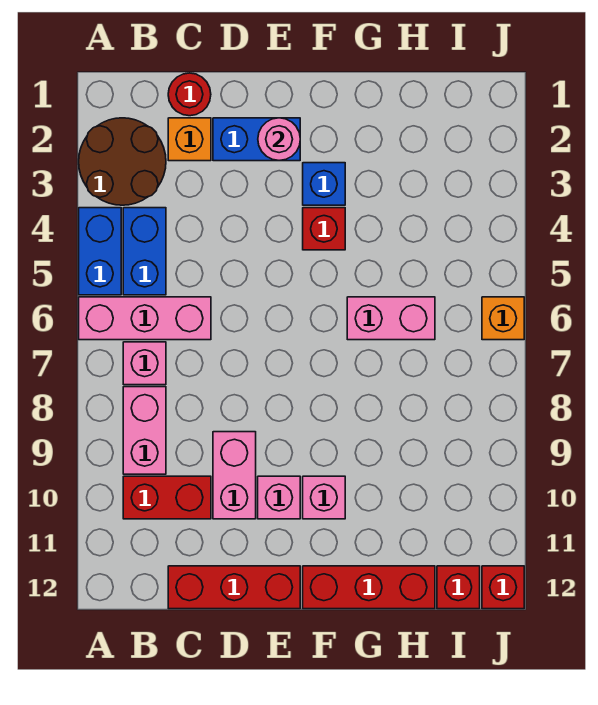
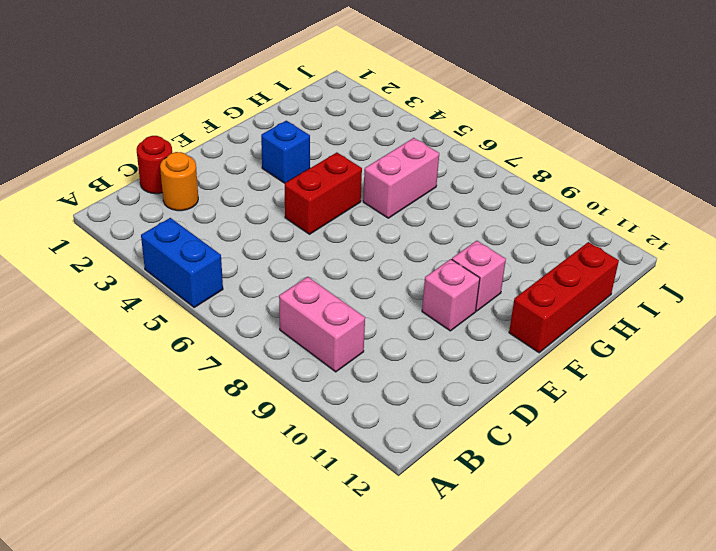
orange round brick C2 level 1 -> orange brick C2 level 1
red brick E5:F5 level 1 -> red brick B10:C10 level 1
none -> brown round brick A2:B3 level 1
none -> pink brick A6:C6 level 1
none -> blue brick B4:B5 level 1

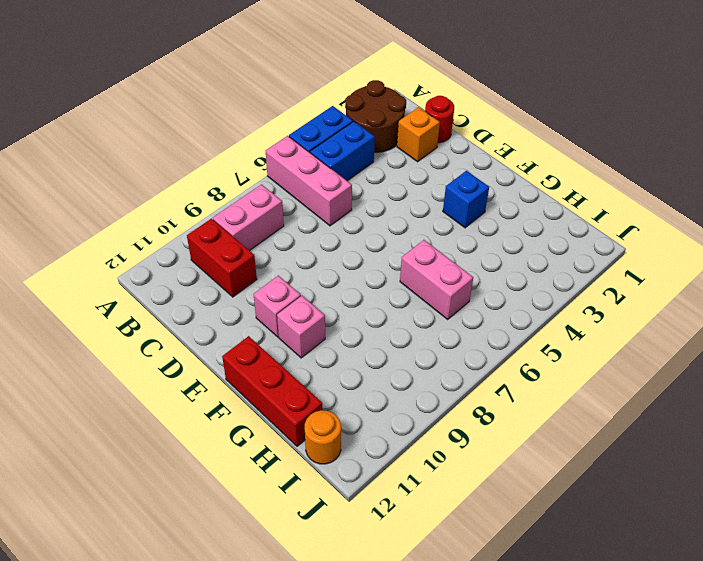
orange round brick I12 level 1 -> red brick I12 level 1
none -> pink brick B7 level 1
none -> red brick C12:E12 level 1
none -> blue brick D2:E2 level 1

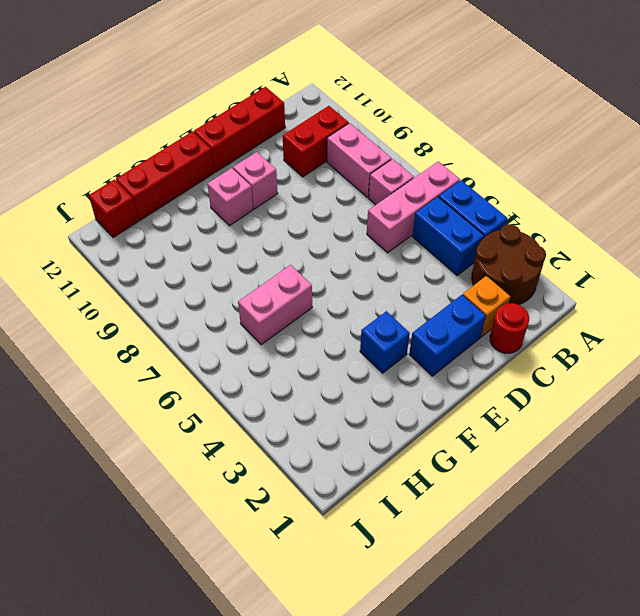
none -> pink brick D9:D10 level 1
none -> red brick F4 level 1
none -> orange brick J6 level 1

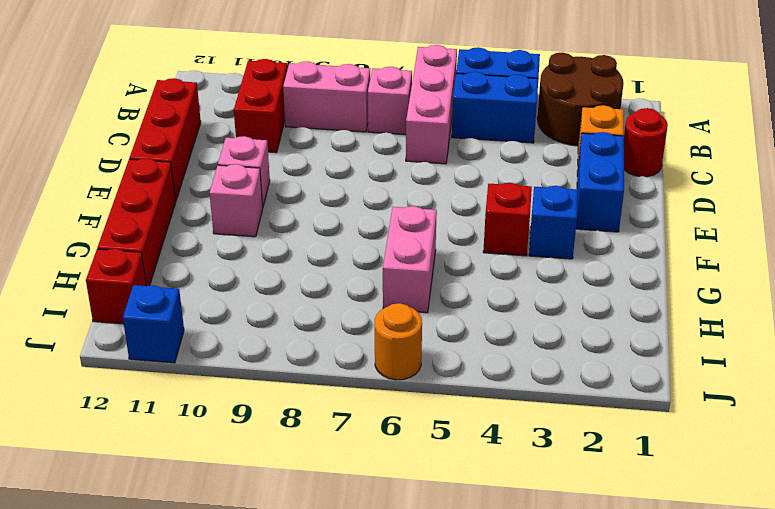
orange round brick J6 level 1 -> orange brick J6 level 1
blue brick J11 level 1 -> none
none -> pink brick D9:D10 level 1
none -> red brick J12 level 1
none -> pink round brick E2 level 2

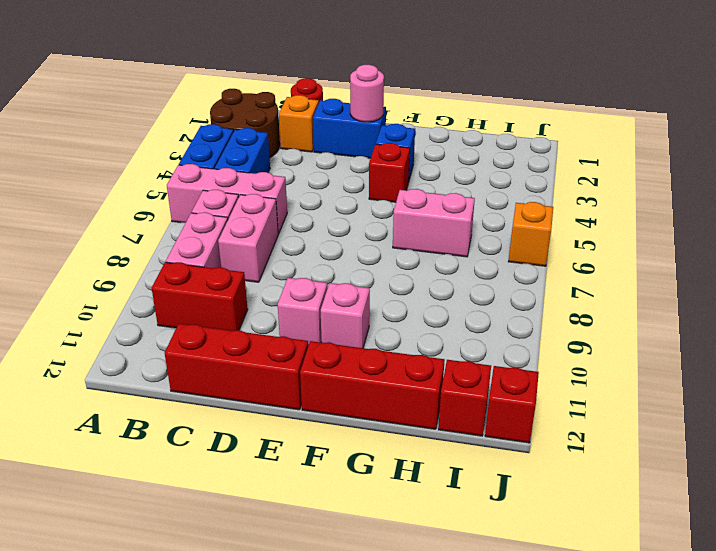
pink brick C7:C8 level 1 -> pink brick D9:D10 level 1

